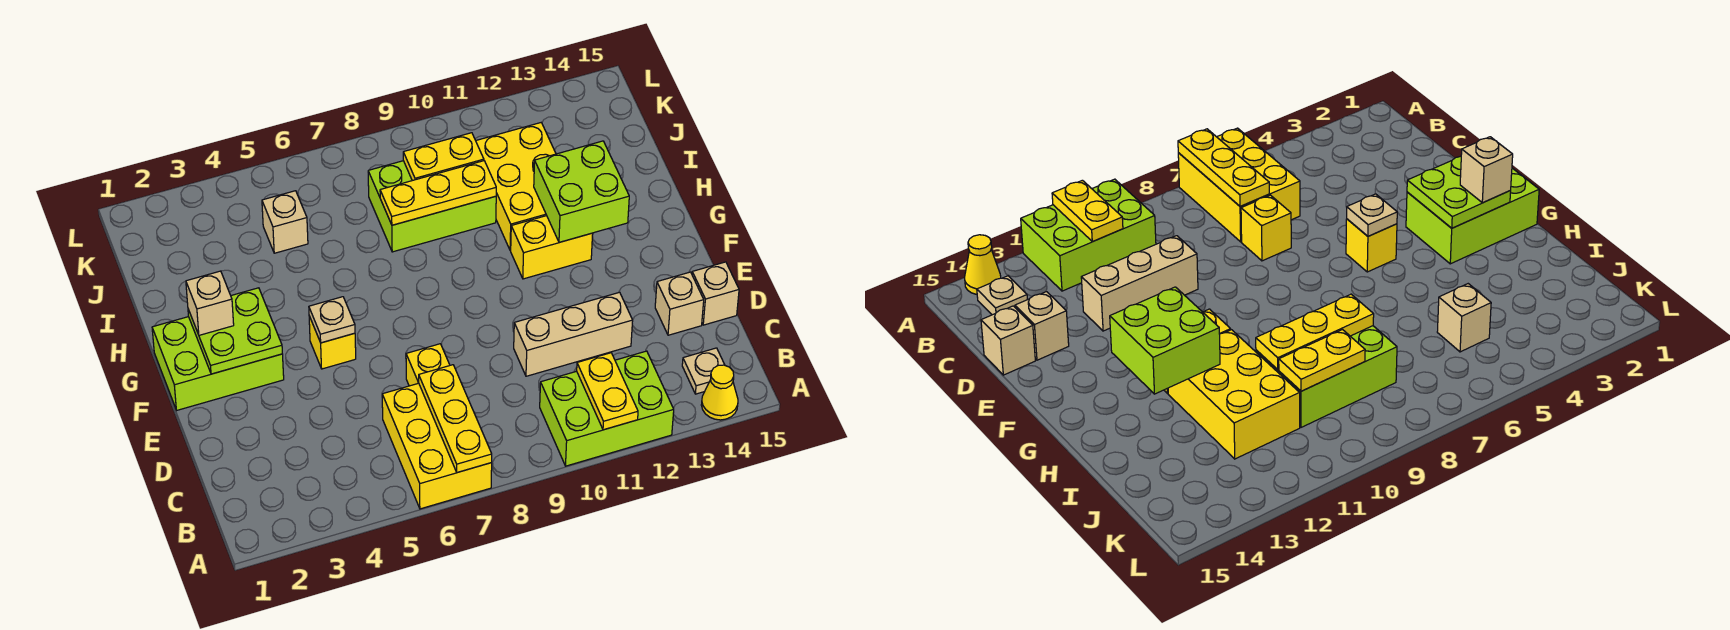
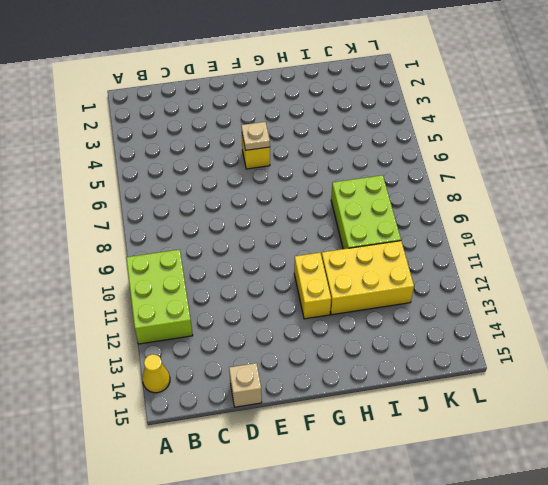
none -> yellow brick A6:C7 level 1
none -> tan plate B14 level 1
none -> yellow brick D7 level 1

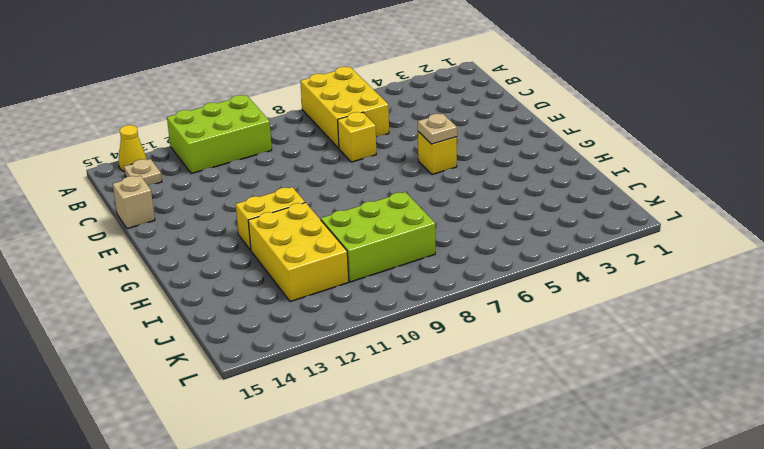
none -> tan brick D10:D12 level 1
none -> tan brick D14 level 1
none -> lime brick F1:G3 level 1

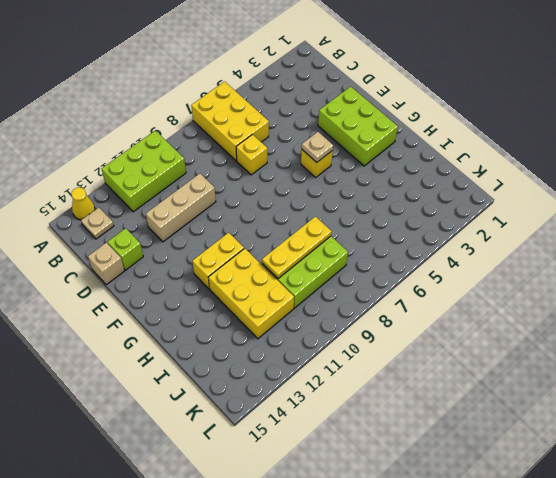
lime brick D14 level 1 -> tan brick D14 level 1
lime brick E2:G3 level 1 -> lime brick F1:G3 level 1
none -> tan brick J5 level 1
none -> yellow plate A7:C7 level 2
none -> yellow plate A11:B11 level 2

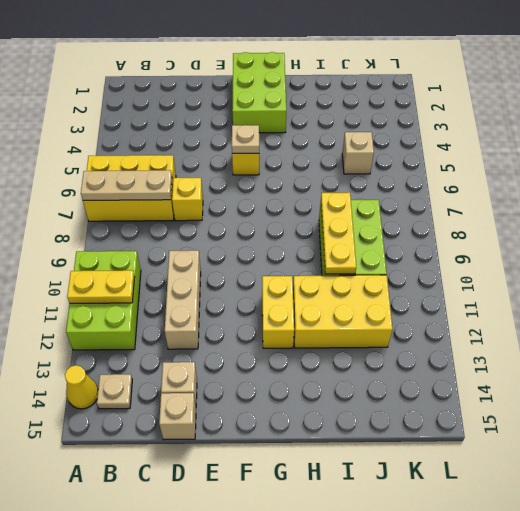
tan plate A7:C7 level 2 -> yellow plate A7:C7 level 2
none -> lime plate F2:G3 level 2
none -> lime brick G12:H13 level 2
none -> yellow plate J9:J10 level 2

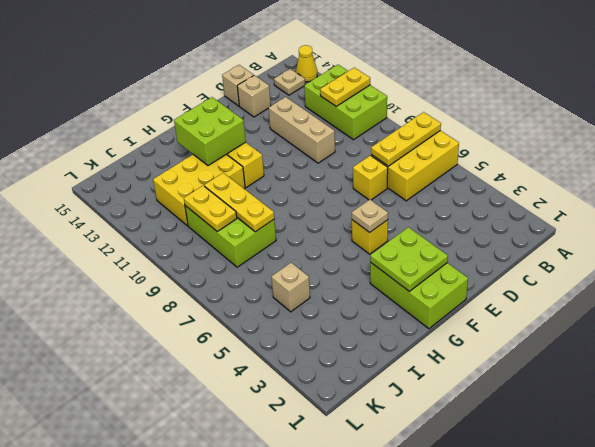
none -> tan brick G2 level 3

